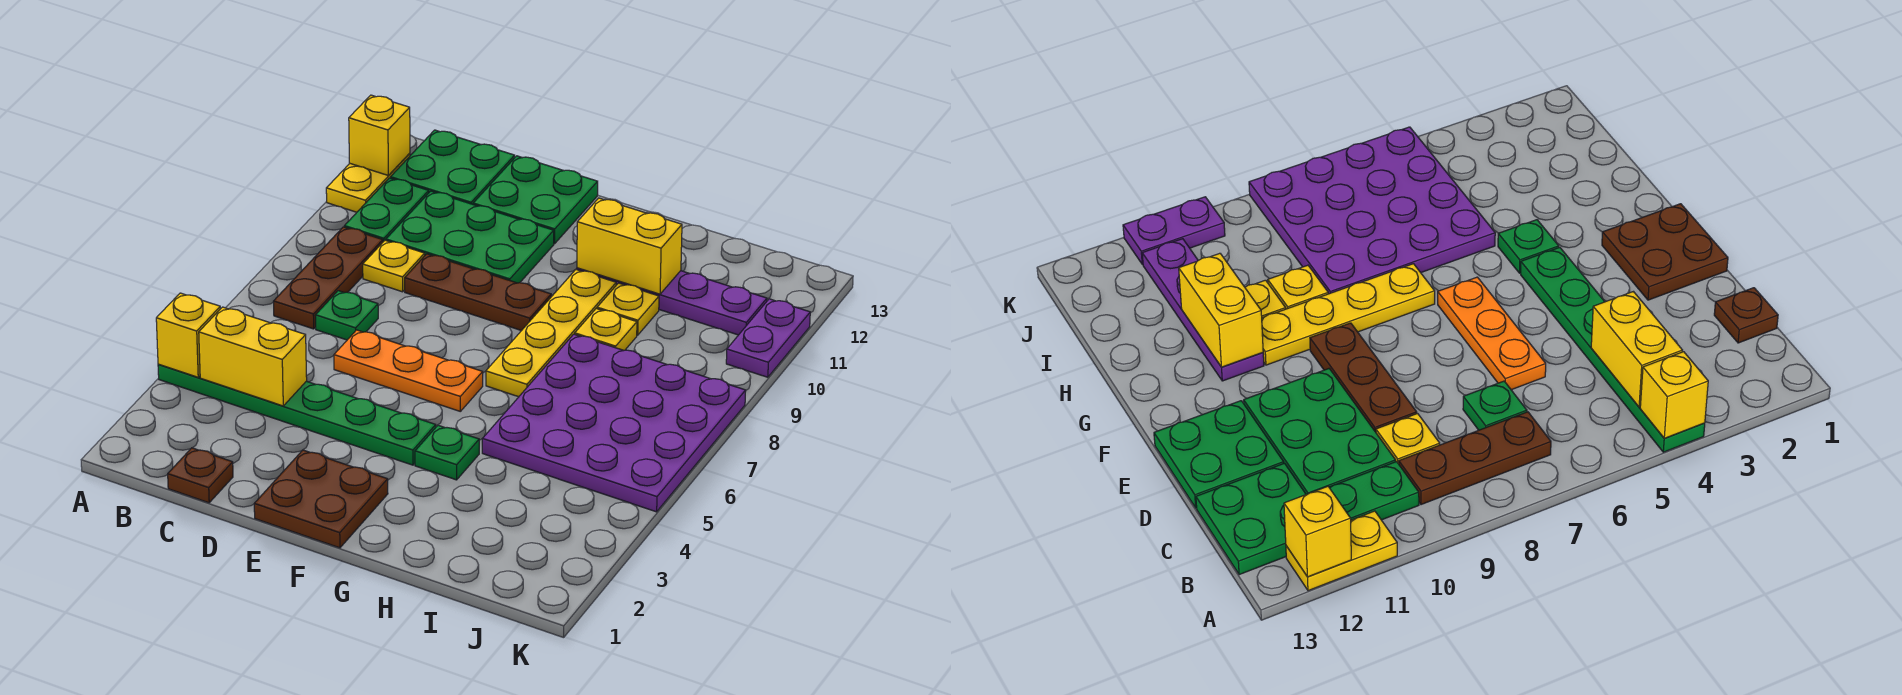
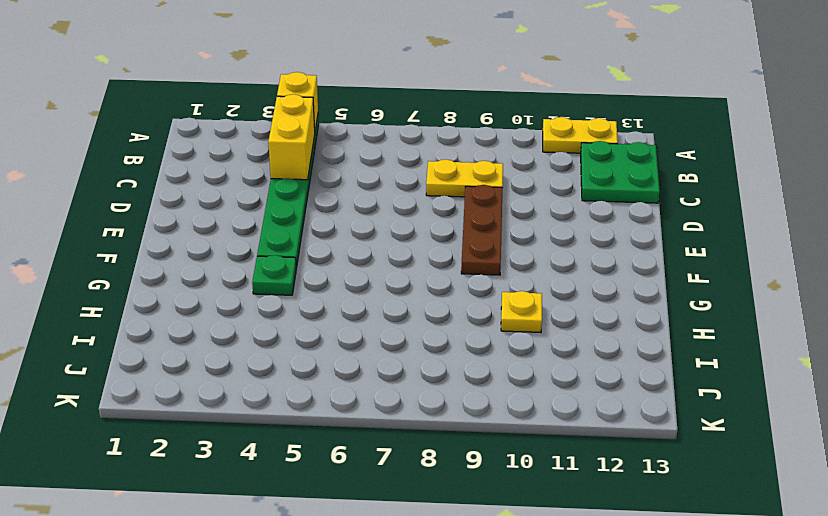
yellow plate C8:C9 level 1 -> yellow plate C9 level 1
none -> brown plate B7:B9 level 1
none -> green plate B10:B11 level 1
none -> brown plate C1 level 1

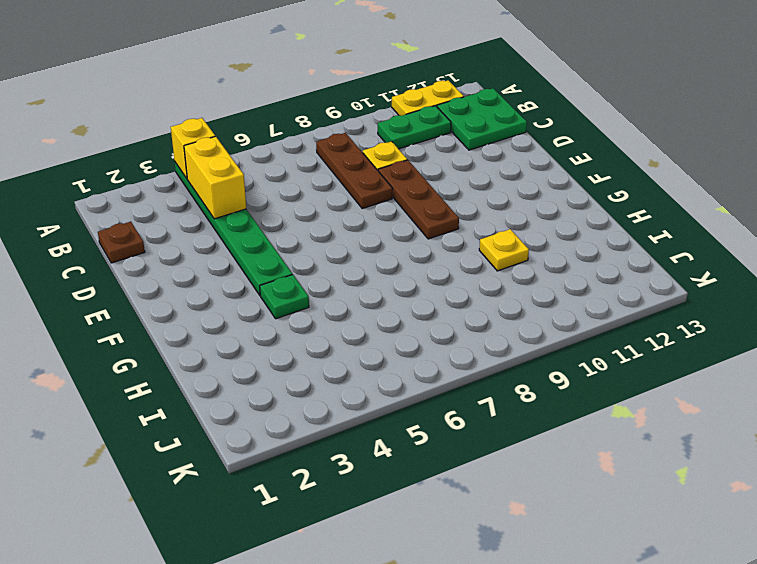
brown plate B8:D8 level 1 -> brown plate B7:B9 level 1
none -> green plate C7 level 1
none -> green plate C10:E11 level 1
none -> orange plate D6:F6 level 1

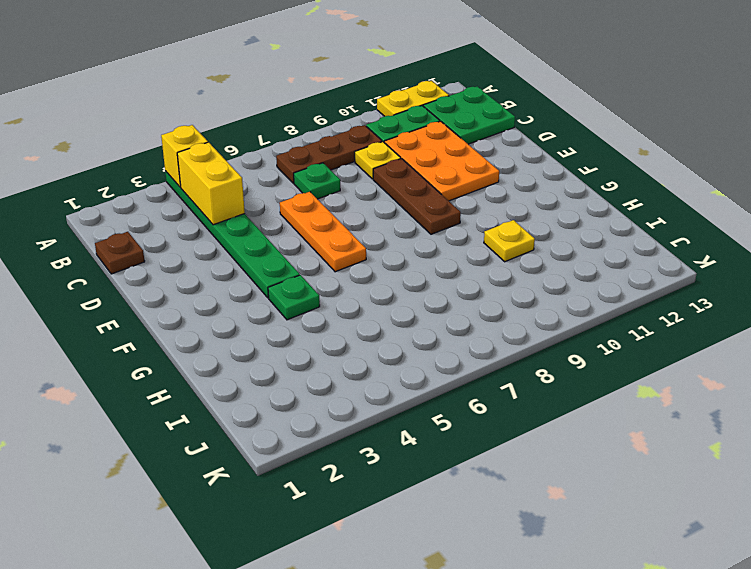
orange plate C10:E11 level 1 -> green plate C10:E11 level 1
none -> green plate D12:E13 level 1
none -> brown plate E1:F2 level 1
none -> yellow plate G7:G10 level 1

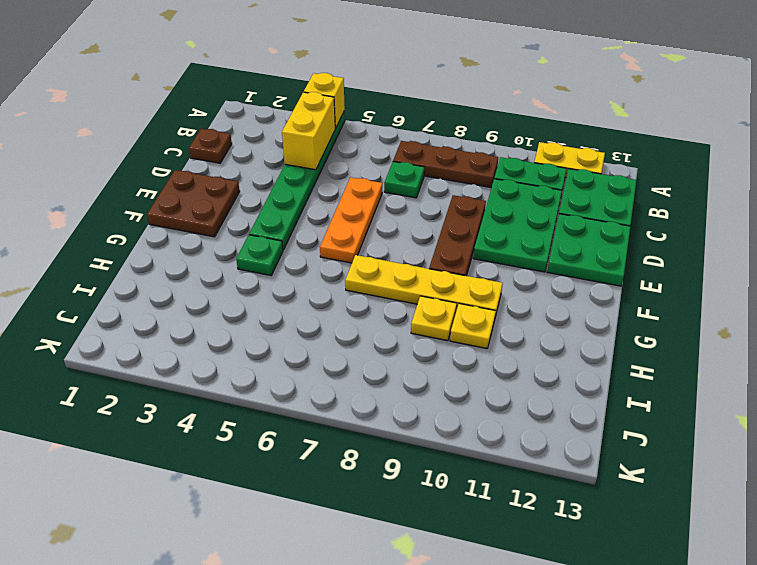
none -> yellow plate C9 level 1
none -> purple plate G11:J11 level 1
none -> purple plate H5:K8 level 1

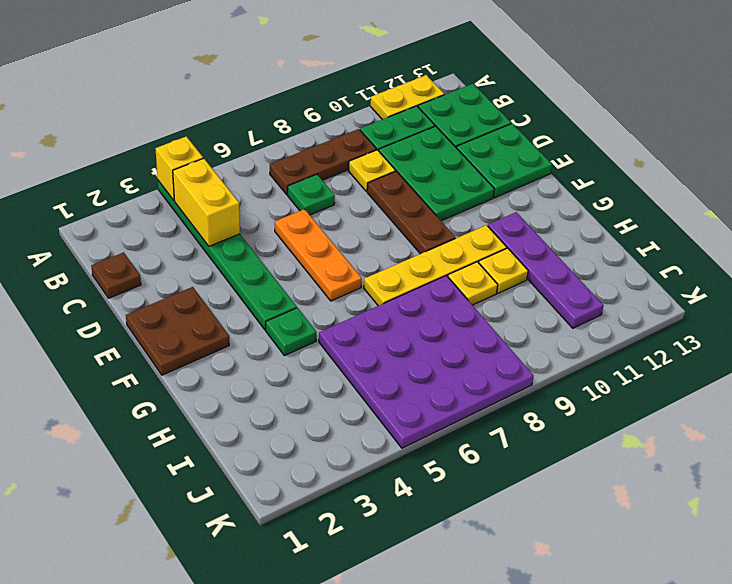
none -> purple plate K10:K11 level 1
none -> yellow brick A12 level 2
none -> yellow brick G11:H11 level 2

